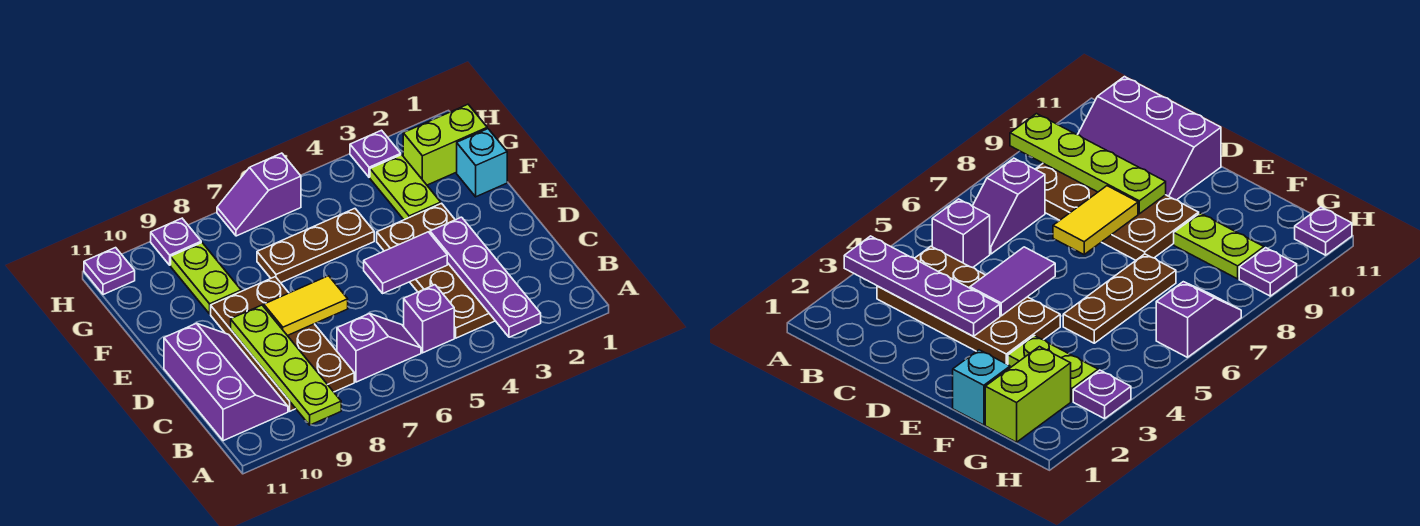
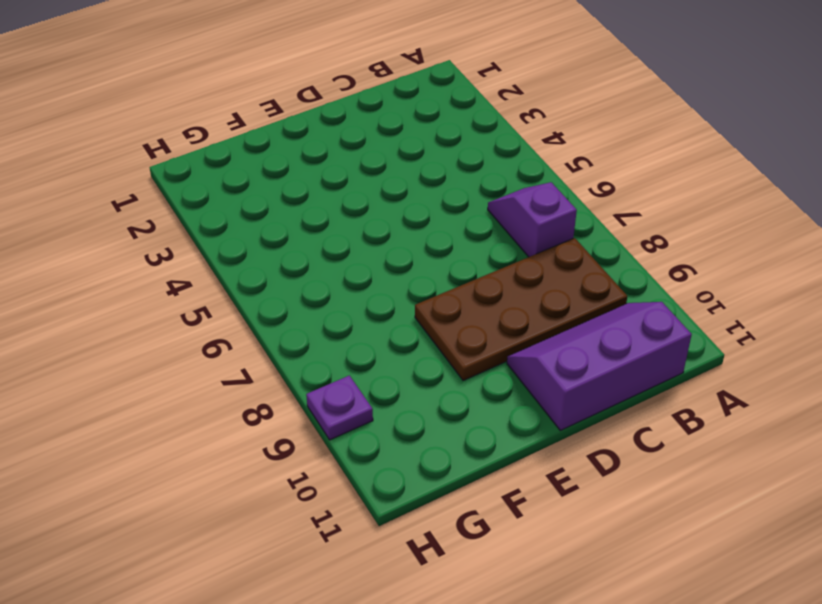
none -> brown plate B3:E4 level 1
none -> purple brick B5 level 1
none -> cyan brick F1 level 1

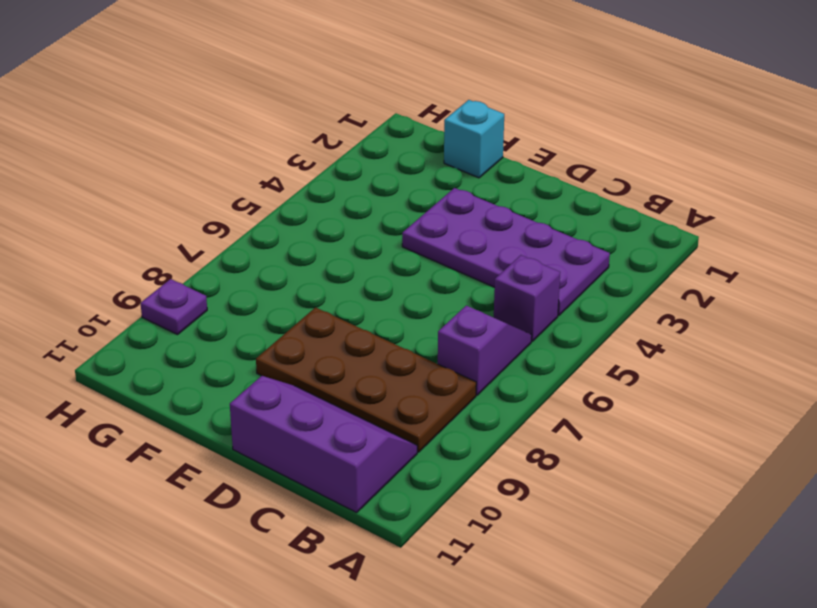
purple plate B3:E4 level 1 -> brown plate B3:E4 level 1
none -> lime plate F3:G3 level 1
none -> brown plate F5:F7 level 1
none -> lime plate F9:G9 level 1

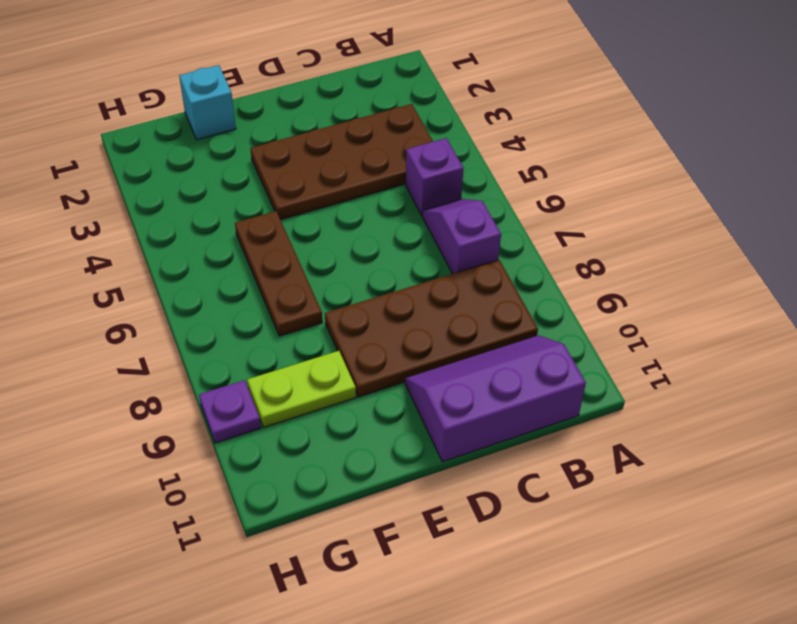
none -> lime plate F3:G3 level 1
none -> lime brick G1:G2 level 1
none -> purple plate H3 level 1

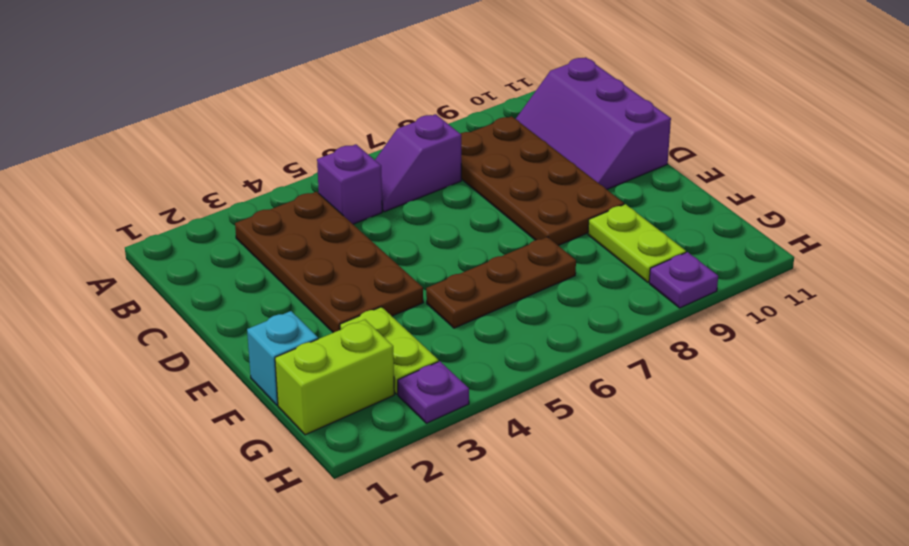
none -> purple slope H6:H7 level 1 top 6
none -> purple plate H11 level 1
none -> purple plate A3:D3 level 2

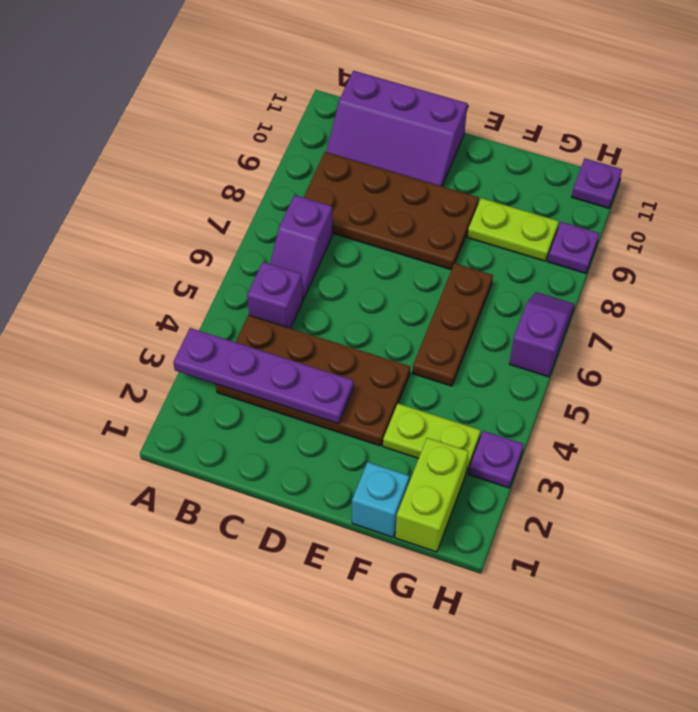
none -> lime plate A9:D9 level 2
none -> purple tile D4:D5 level 2
none -> yellow tile D7:D8 level 2

